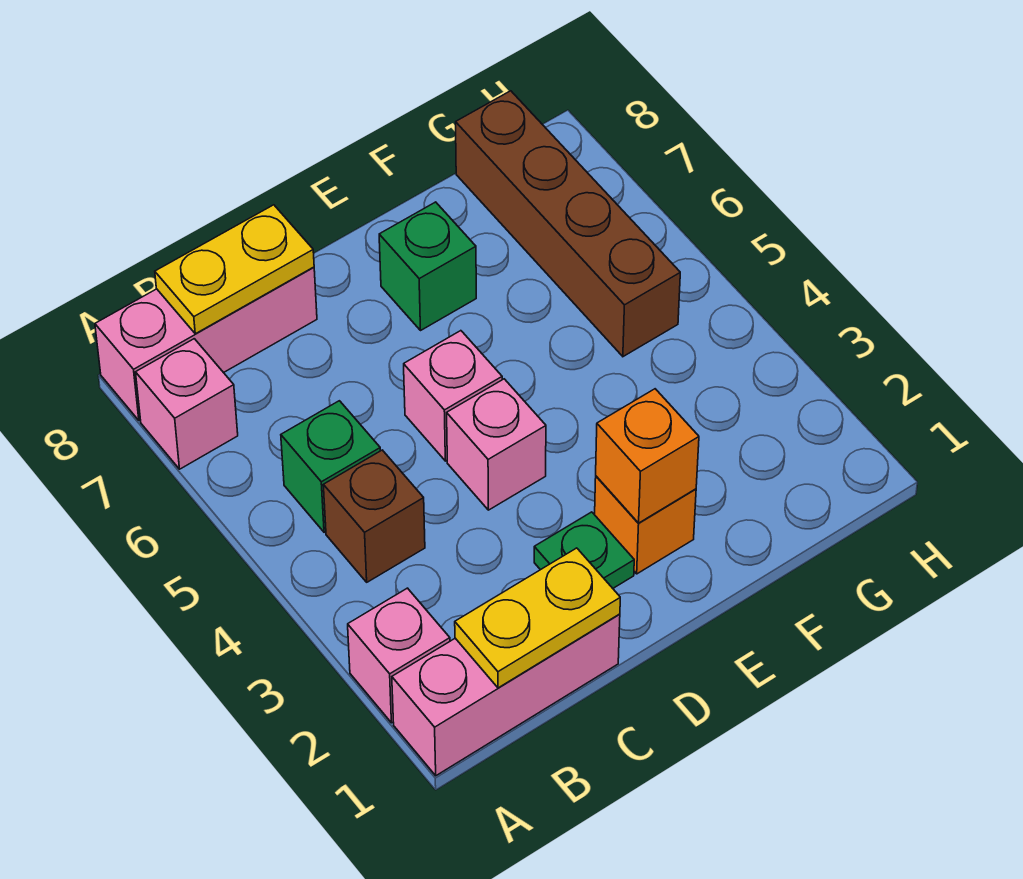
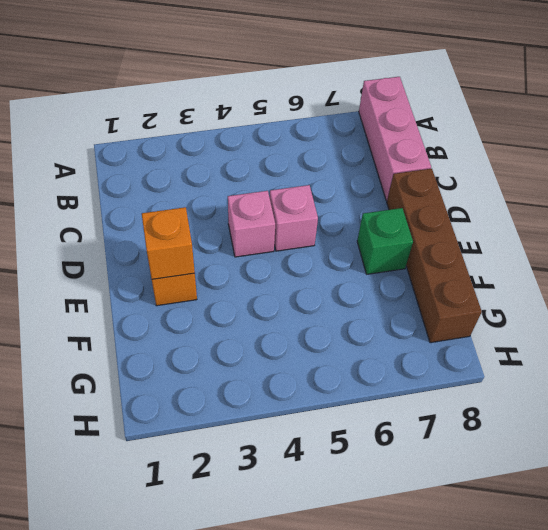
brown brick D8:G8 level 1 -> brown brick G5:G8 level 1
none -> pink brick A1:C1 level 1
none -> pink brick A2 level 1
none -> pink brick A7 level 1

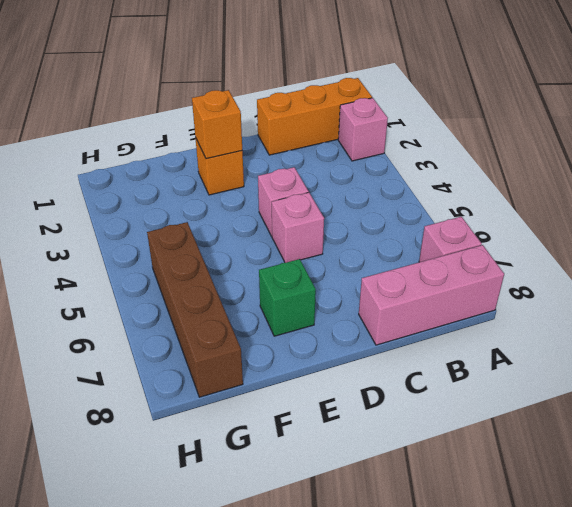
orange brick A1:C1 level 1 -> pink brick A1:C1 level 1
none -> brown brick B4 level 1
none -> green brick B5 level 1
none -> green plate D2 level 1

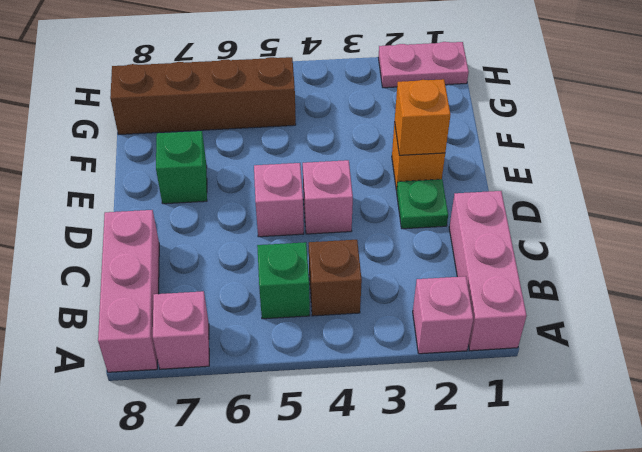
pink plate H1:H2 level 1 -> none
none -> yellow plate B1:C1 level 2
none -> yellow plate B8:C8 level 2

